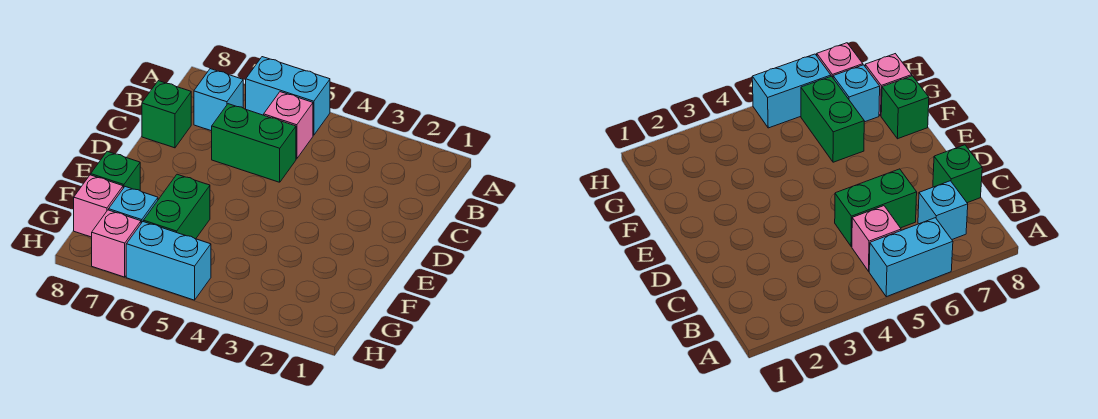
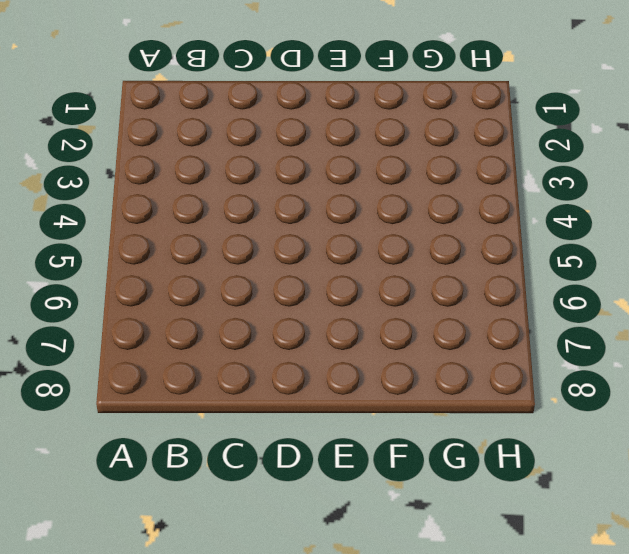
none -> cyan brick A5:A6 level 1
none -> pink brick B5 level 1

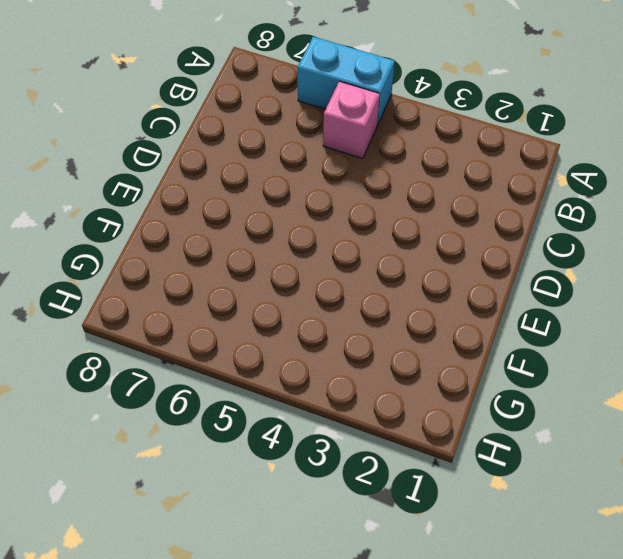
none -> cyan brick B7 level 1
none -> green brick C5:C6 level 1

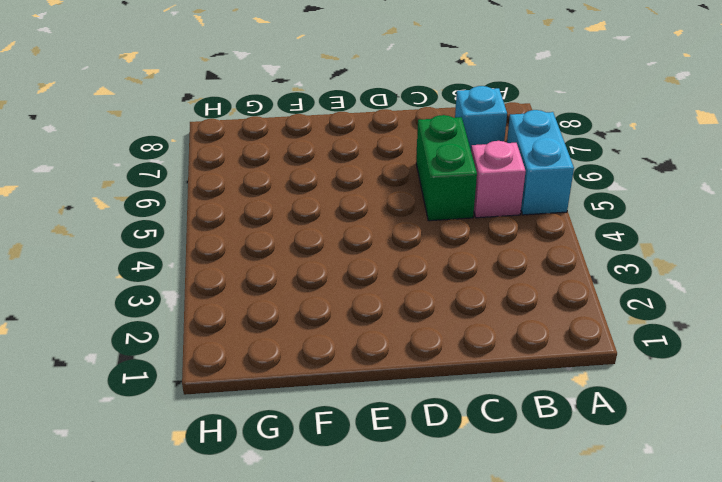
none -> green brick C8 level 1
none -> green brick F6:G6 level 1

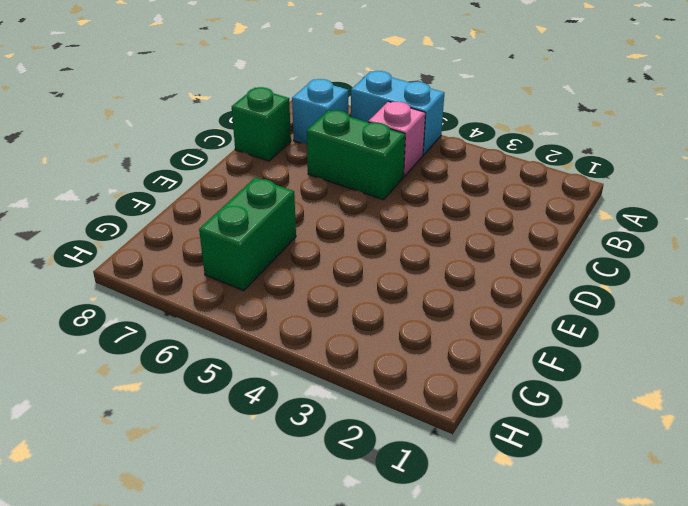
none -> green brick F8 level 1
none -> cyan brick G7 level 1

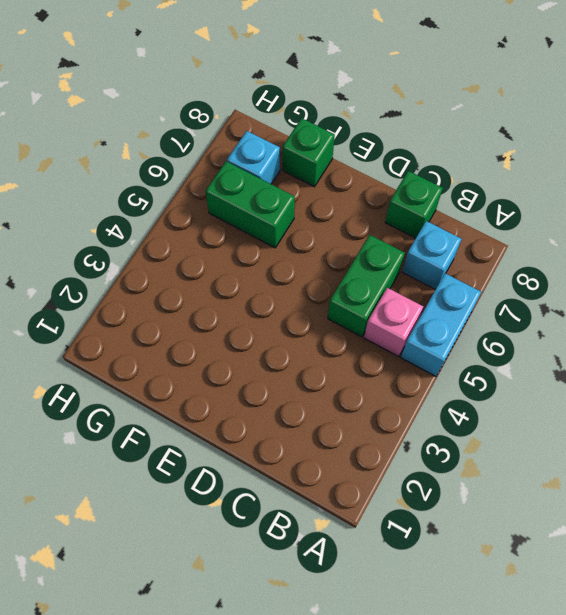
none -> pink brick G8 level 1
none -> cyan brick H5:H6 level 1

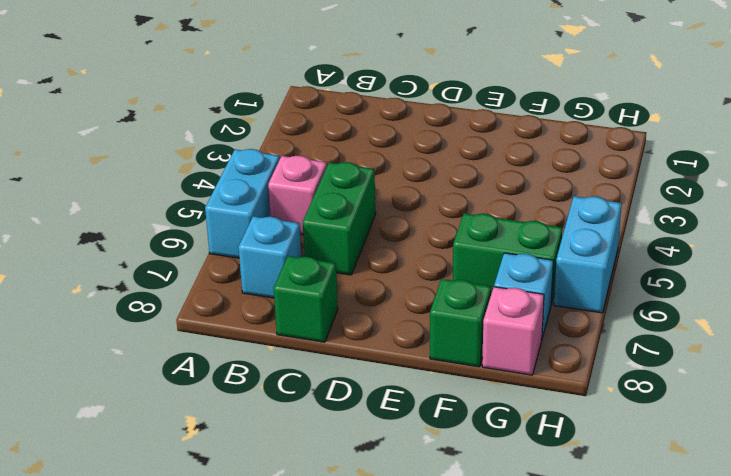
none -> pink brick H7 level 1

